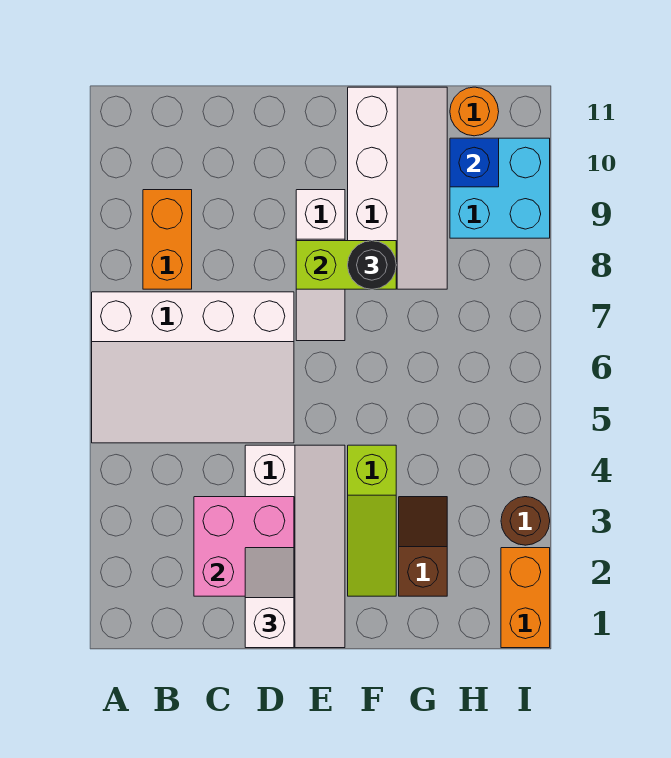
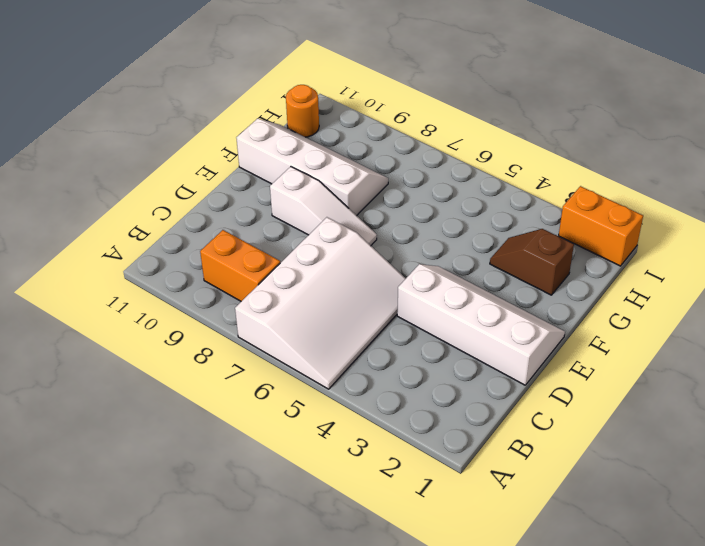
none -> lime slope F2:F4 level 1 top 4
none -> cyan brick H9:I10 level 1
none -> brown round brick I3 level 1

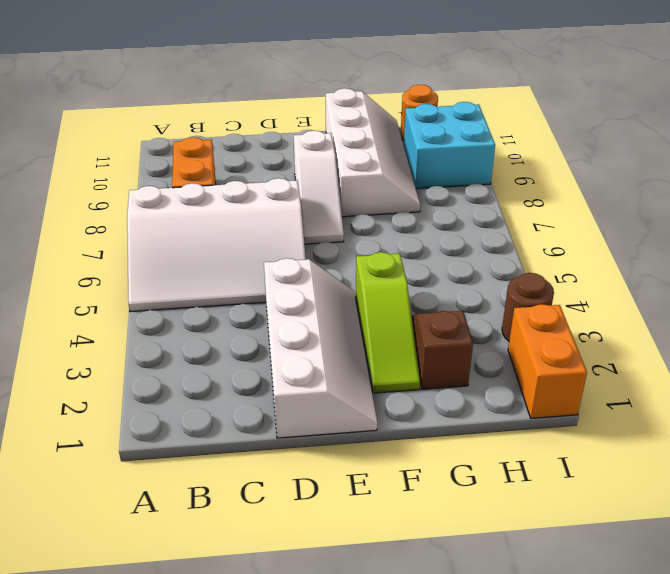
none -> pink brick C2:D3 level 2
none -> lime brick E8:F8 level 2
none -> blue brick H10 level 2

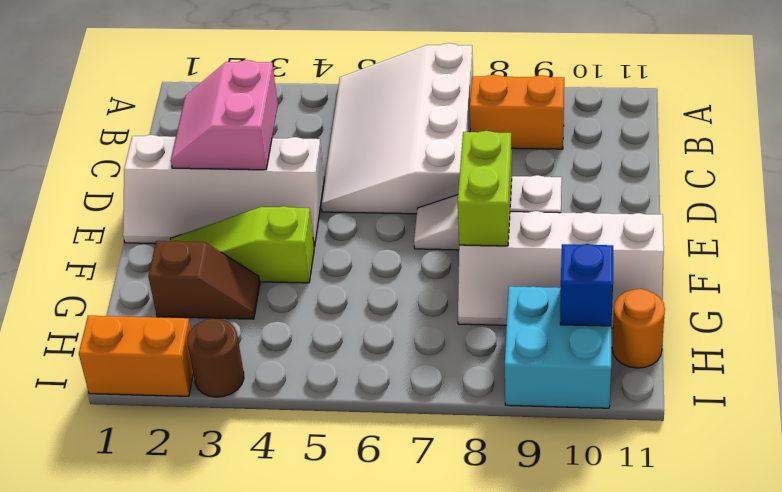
pink slope C2:D3 level 2 top 3 -> pink brick C2:D3 level 2
none -> white slope D1:D2 level 3 top 1
none -> black round brick F8 level 3

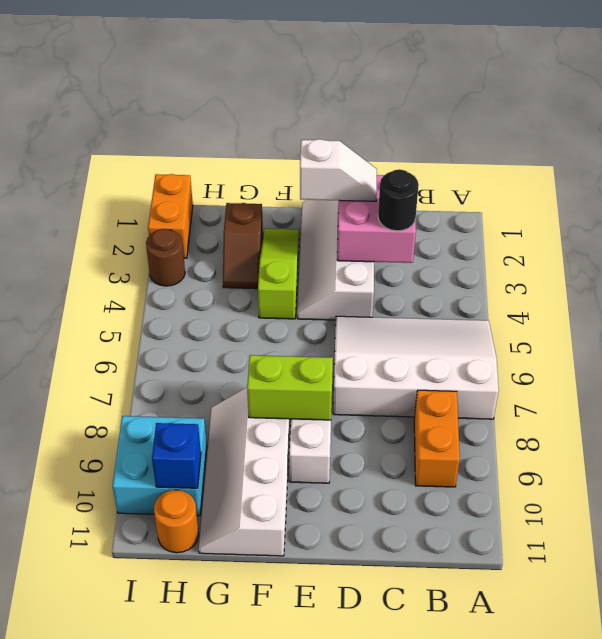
black round brick C3 level 3 -> black round brick F8 level 3
white slope D2:E2 level 3 top E -> white slope D1:D2 level 3 top 1

